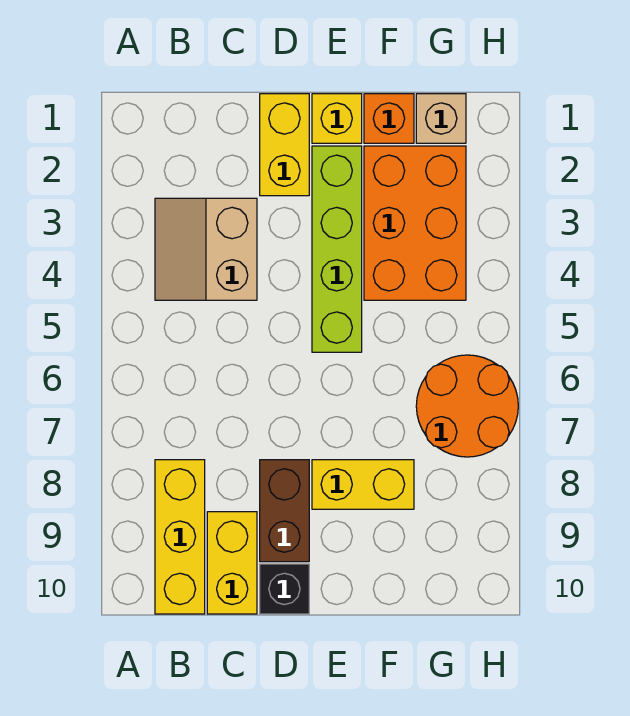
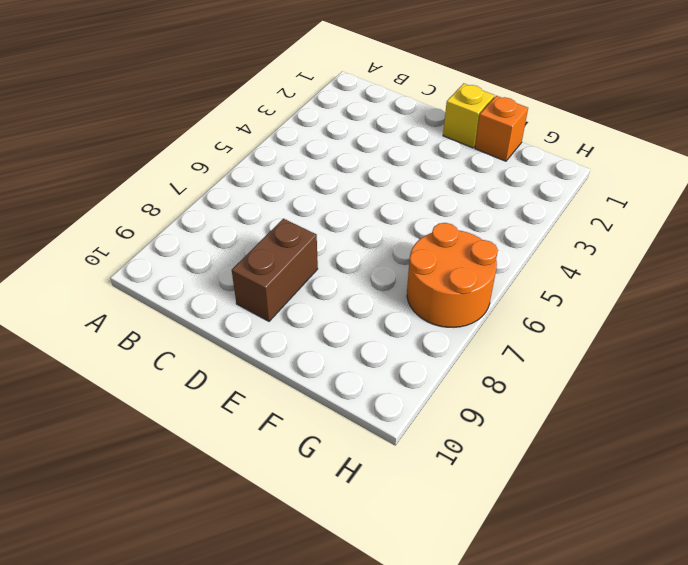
none -> tan slope B3:C4 level 1 top C
none -> yellow brick B8:B10 level 1
none -> yellow brick C9:C10 level 1

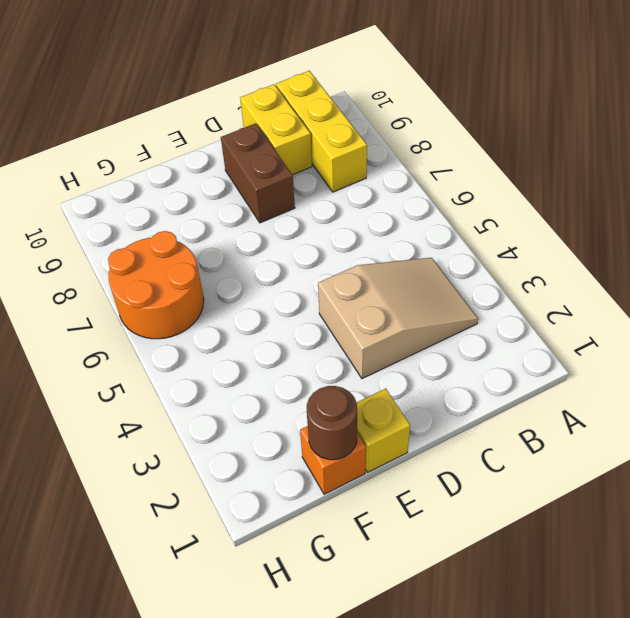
tan slope B3:D4 level 1 top D -> tan slope B3:C4 level 1 top C
brown round brick F1 level 2 -> none
none -> yellow brick D1:D2 level 1
none -> black brick D10 level 1
none -> lime brick E2:E5 level 1

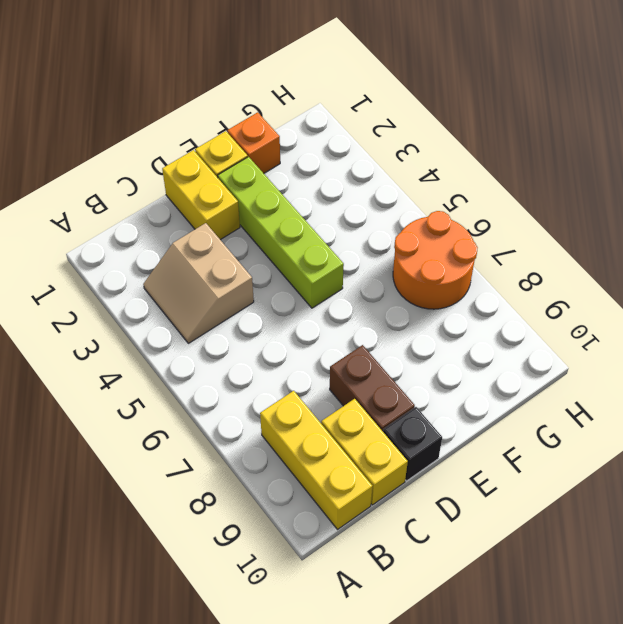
none -> yellow brick E8:F8 level 1
none -> orange brick F2:G4 level 1
none -> tan brick G1 level 1

